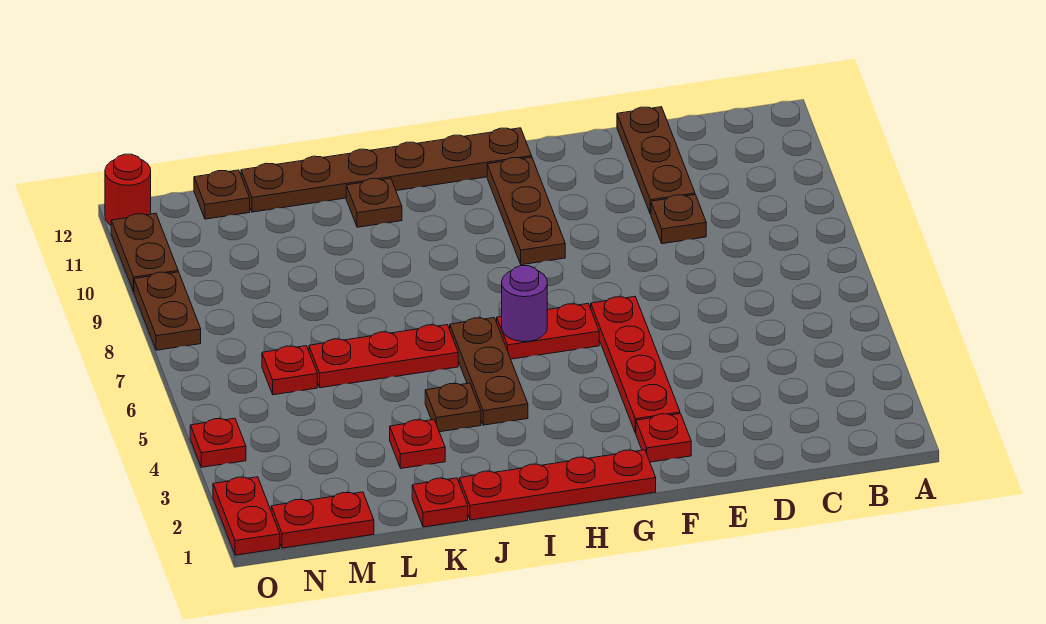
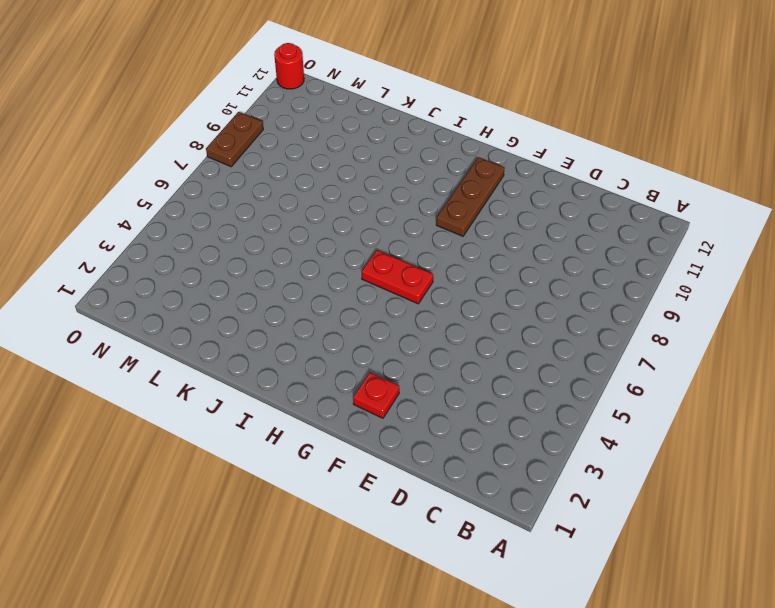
none -> brown plate D9 level 1
none -> brown plate D10:D12 level 1
none -> red plate F3:F6 level 1

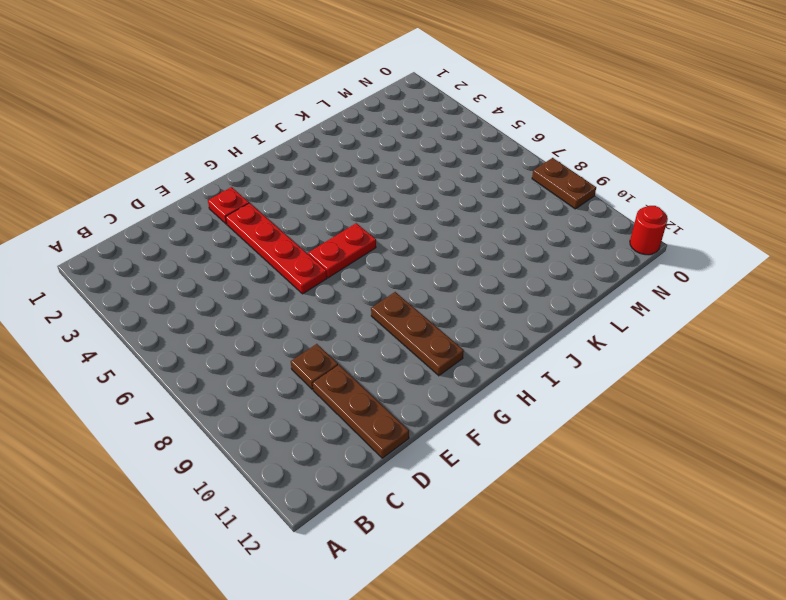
none -> red plate G1:J1 level 1
none -> brown plate G12:L12 level 1
none -> brown plate I4:I6 level 1

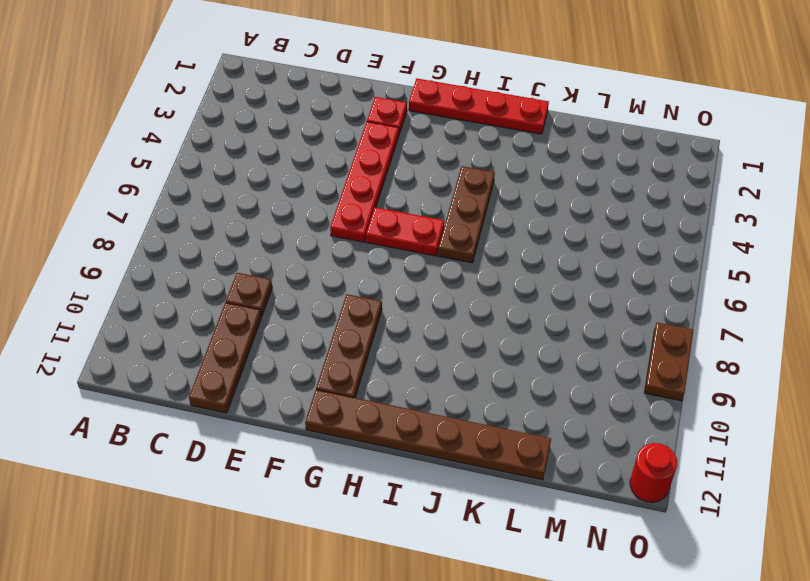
none -> brown plate J4 level 1
none -> red plate J6:L6 level 1
none -> brown plate J11 level 1

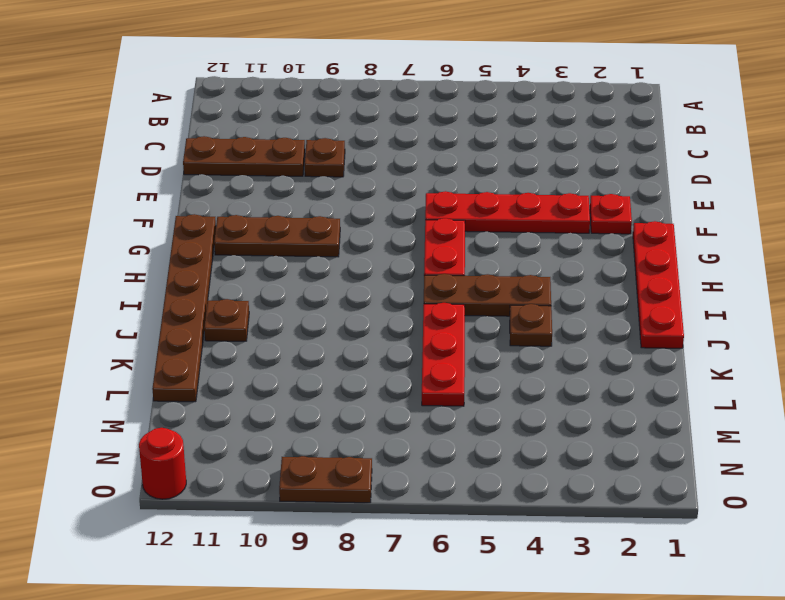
none -> red plate K1 level 1
none -> red plate K3 level 1
none -> red plate M1:N1 level 1

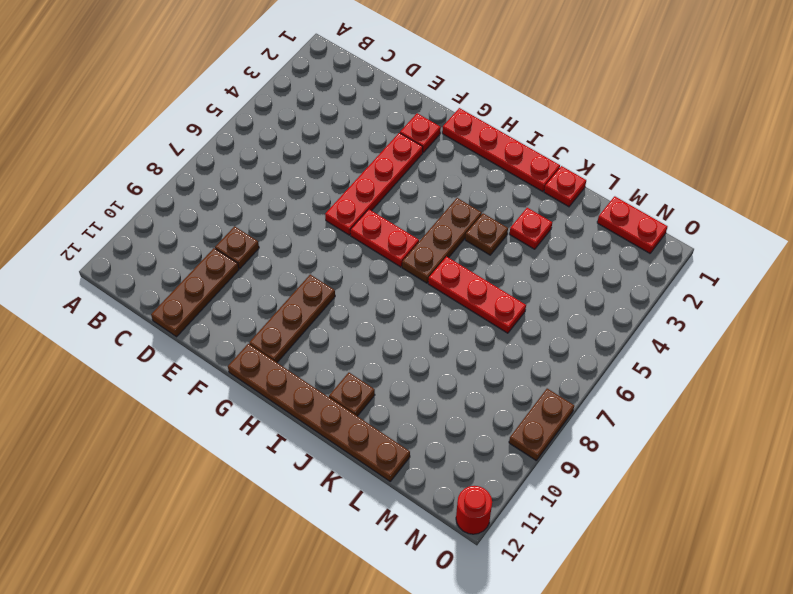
none -> red plate M6 level 1
none -> brown plate M12 level 1
none -> red plate O1:O2 level 1

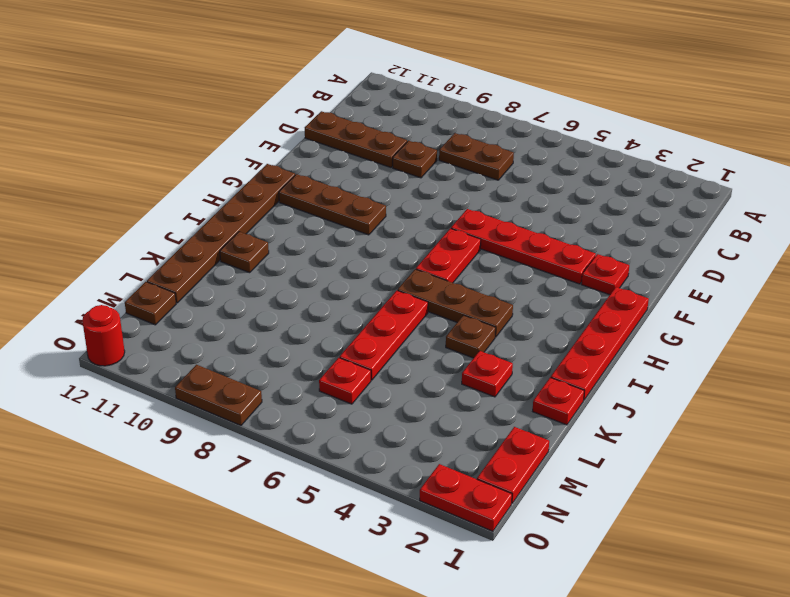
brown plate C7:C8 level 1 -> brown plate O10:O11 level 1
none -> red plate O4 level 1
none -> purple round brick H6 level 2

